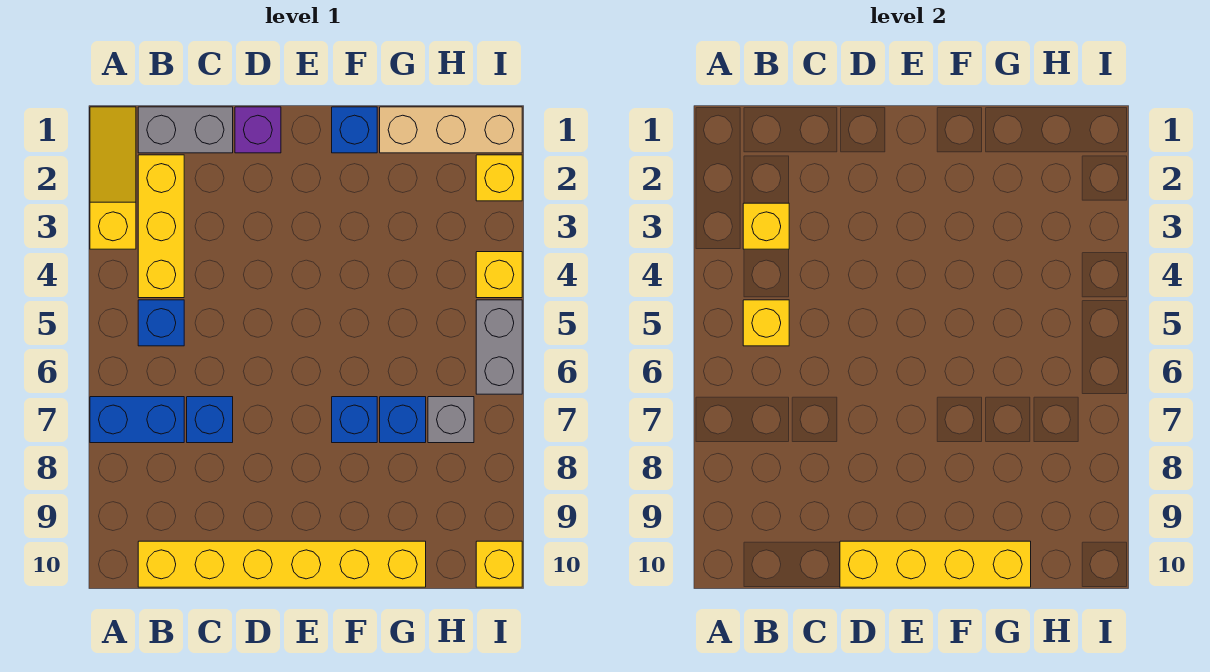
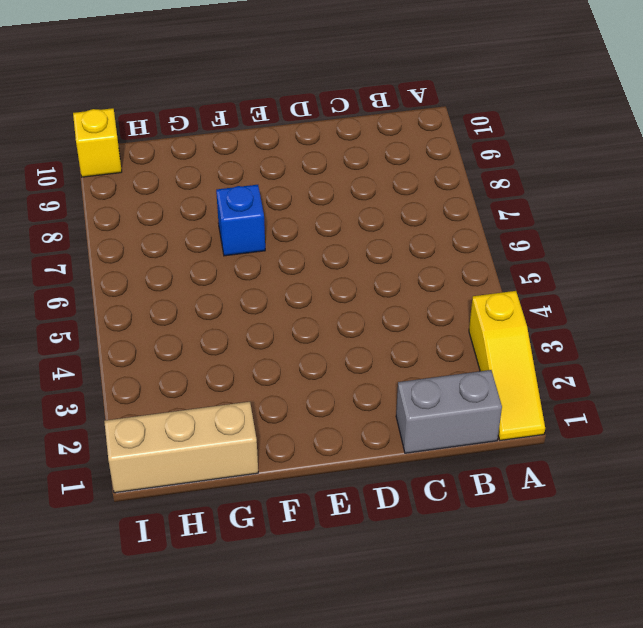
none -> blue brick A7:B7 level 1
none -> yellow brick B2:B4 level 1
none -> blue brick B5 level 1

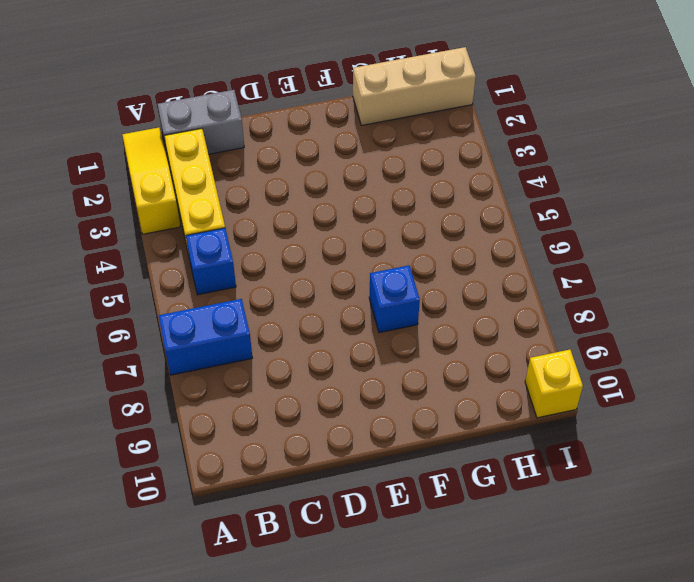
none -> yellow brick B10:G10 level 1
none -> blue brick C7 level 1
none -> purple brick D1 level 1

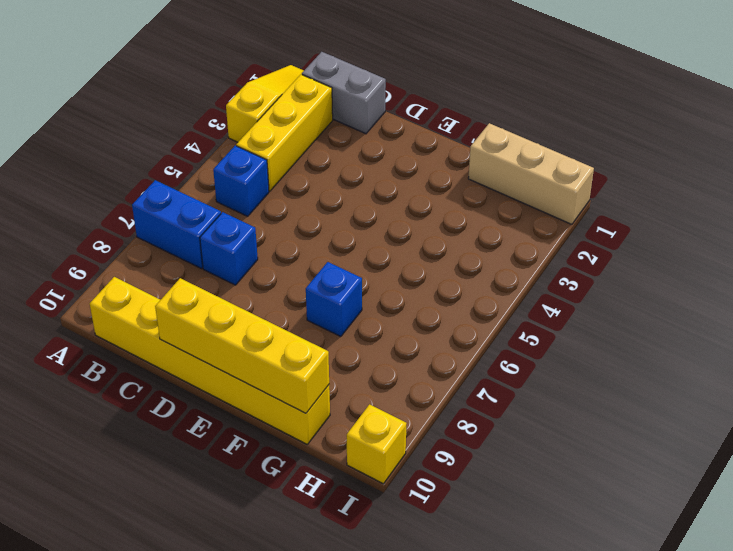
none -> purple brick D1 level 1
none -> blue brick F1 level 1
none -> blue brick G7 level 1

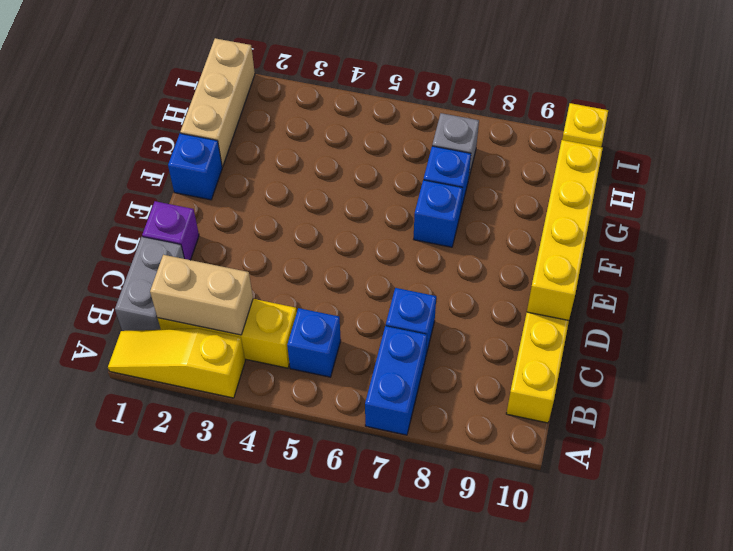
tan brick B2:B3 level 2 -> yellow brick B3 level 2
none -> yellow brick I2 level 1
none -> yellow brick I4 level 1
none -> grey brick I5:I6 level 1

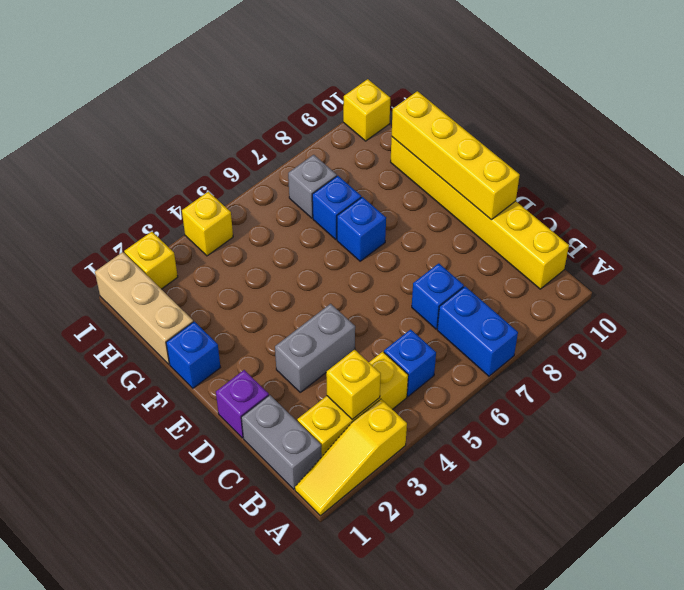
grey brick D3:D4 level 1 -> grey brick I5:I6 level 1
none -> yellow brick B5 level 2

